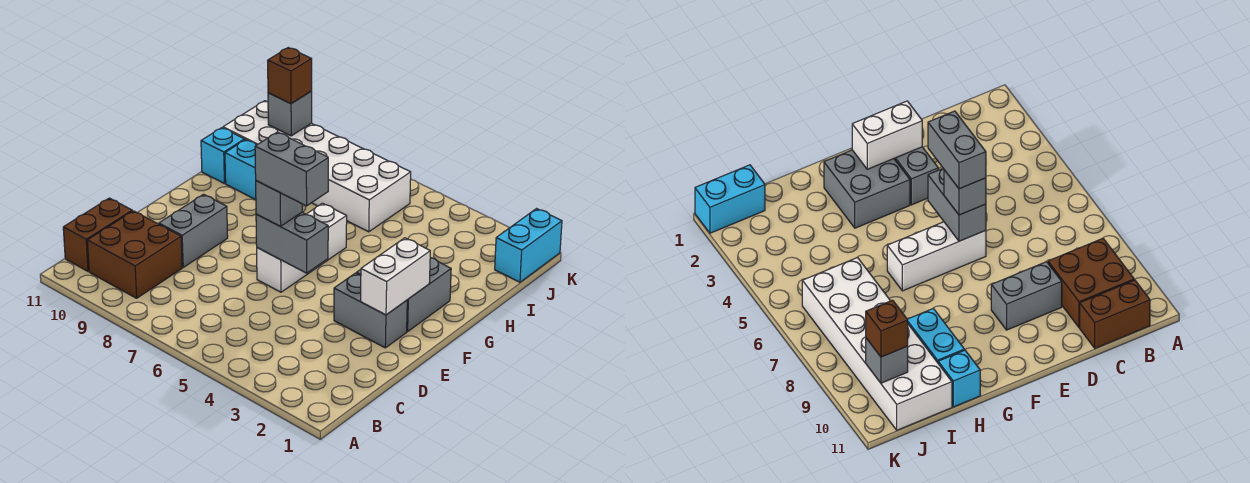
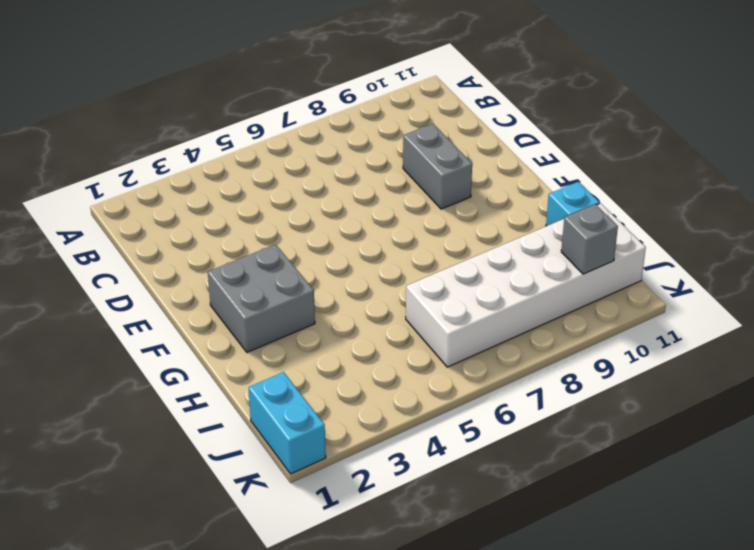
none -> brown brick B9:C10 level 1
none -> brown brick B11:C11 level 1
none -> grey brick E2:E3 level 1

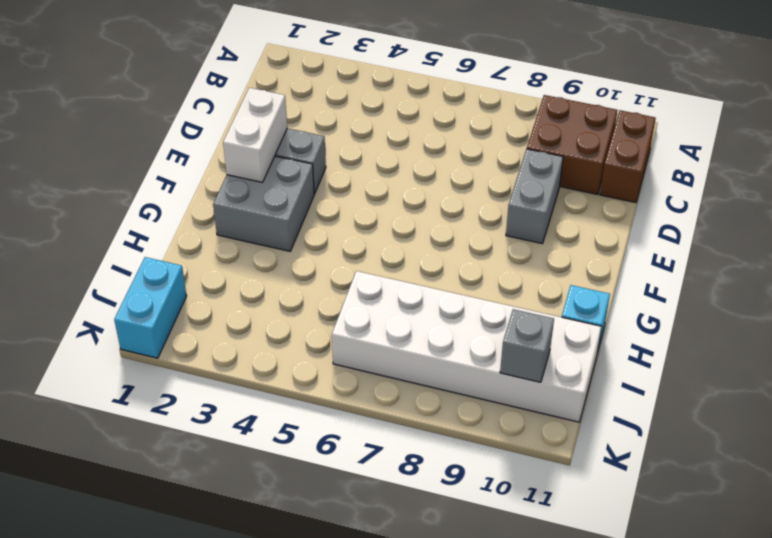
none -> white brick E6:G6 level 1
none -> cyan brick H9:H10 level 1
none -> grey brick E5:E6 level 2

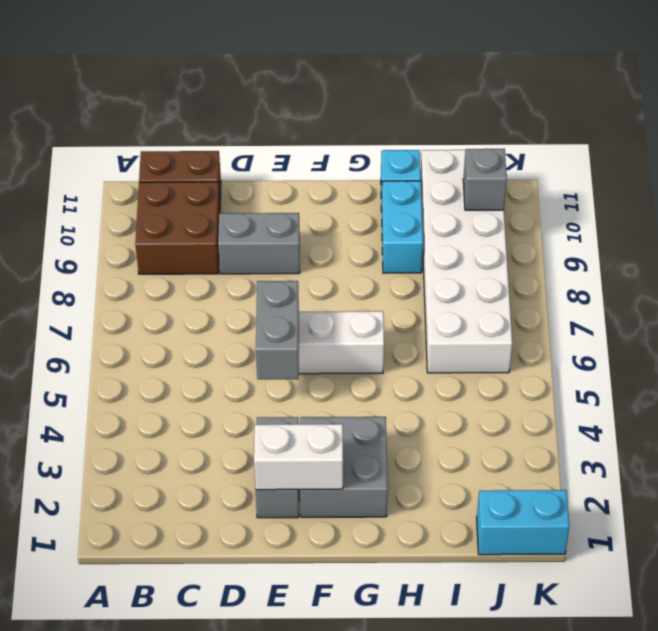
none -> grey brick E6 level 3
none -> brown brick J10 level 3
none -> grey brick E5:E6 level 4

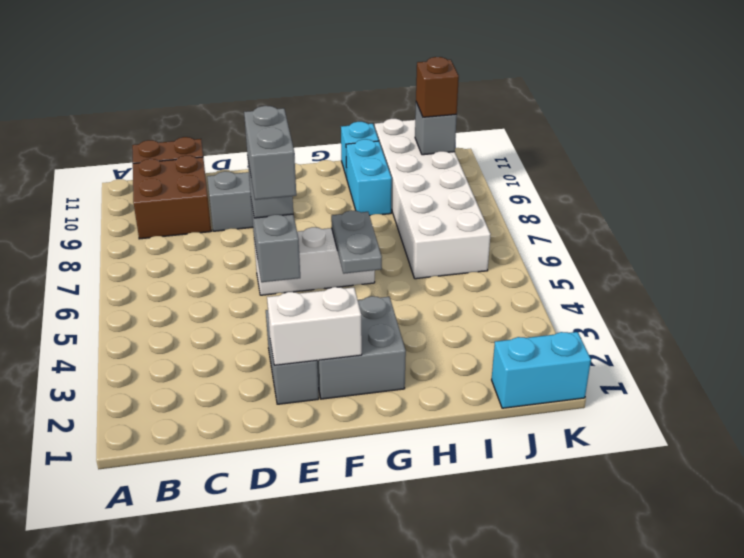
grey plate G5:G6 level 2 -> none

